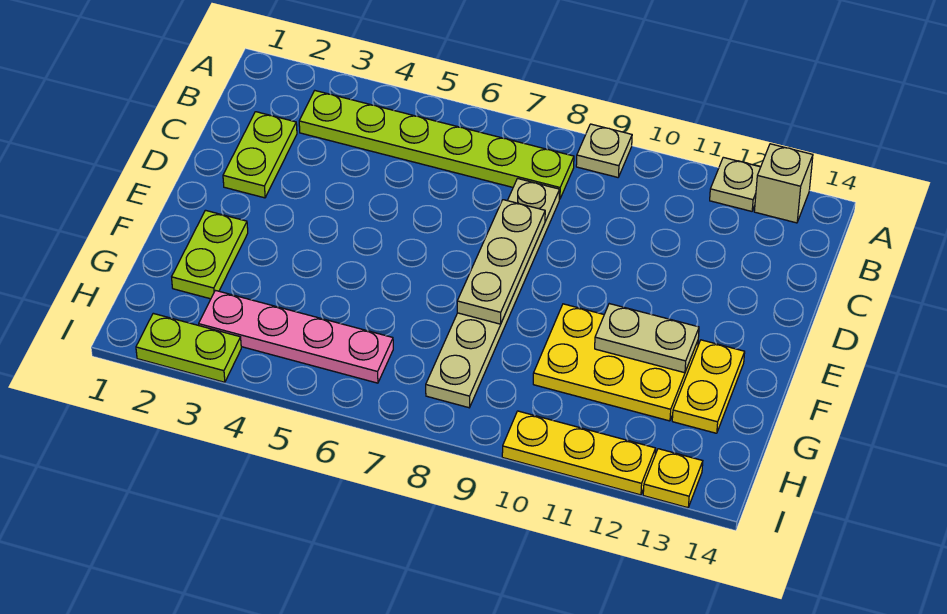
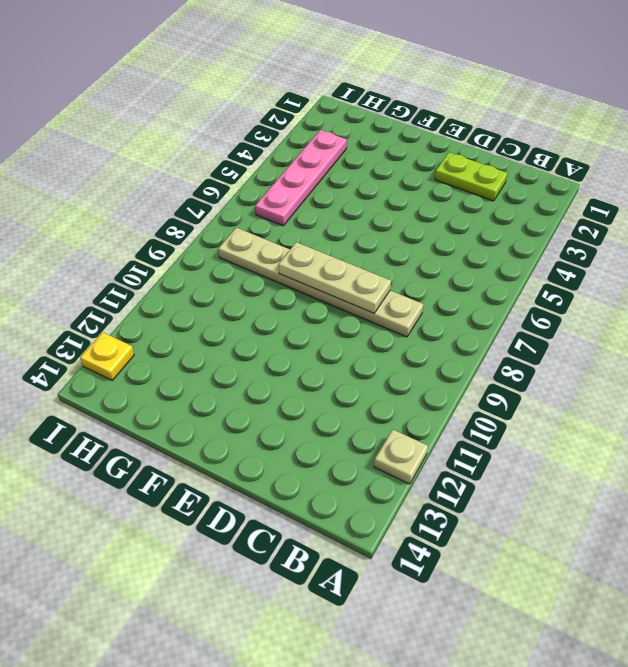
none -> tan plate A9 level 1
none -> tan brick A13 level 1
none -> lime plate B3:B8 level 1

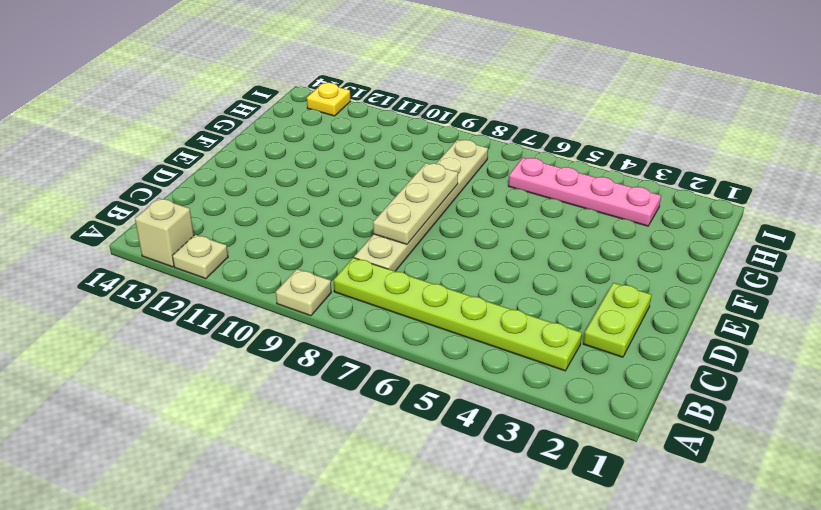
none -> lime plate F2:G2 level 1
none -> yellow plate F10:G12 level 1
none -> yellow plate F13:G13 level 1

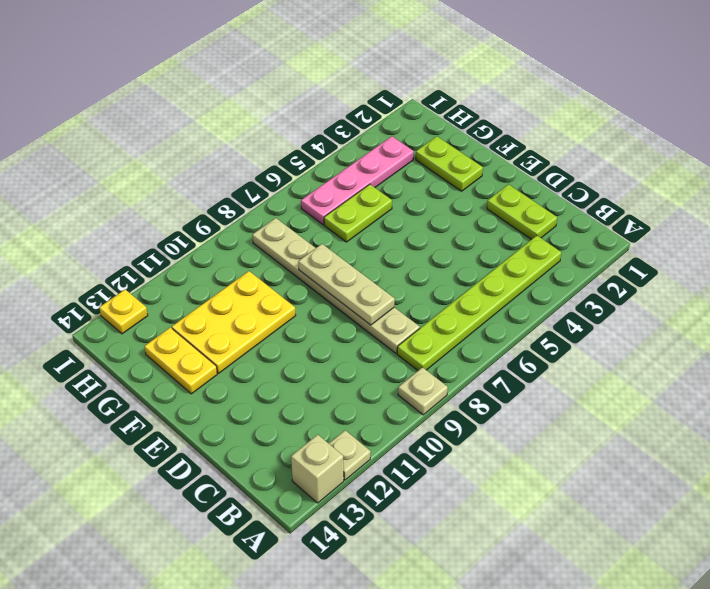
lime plate G5:G6 level 1 -> lime plate I2:I3 level 1
none -> yellow plate I10:I12 level 1
none -> tan plate F11:F12 level 2

